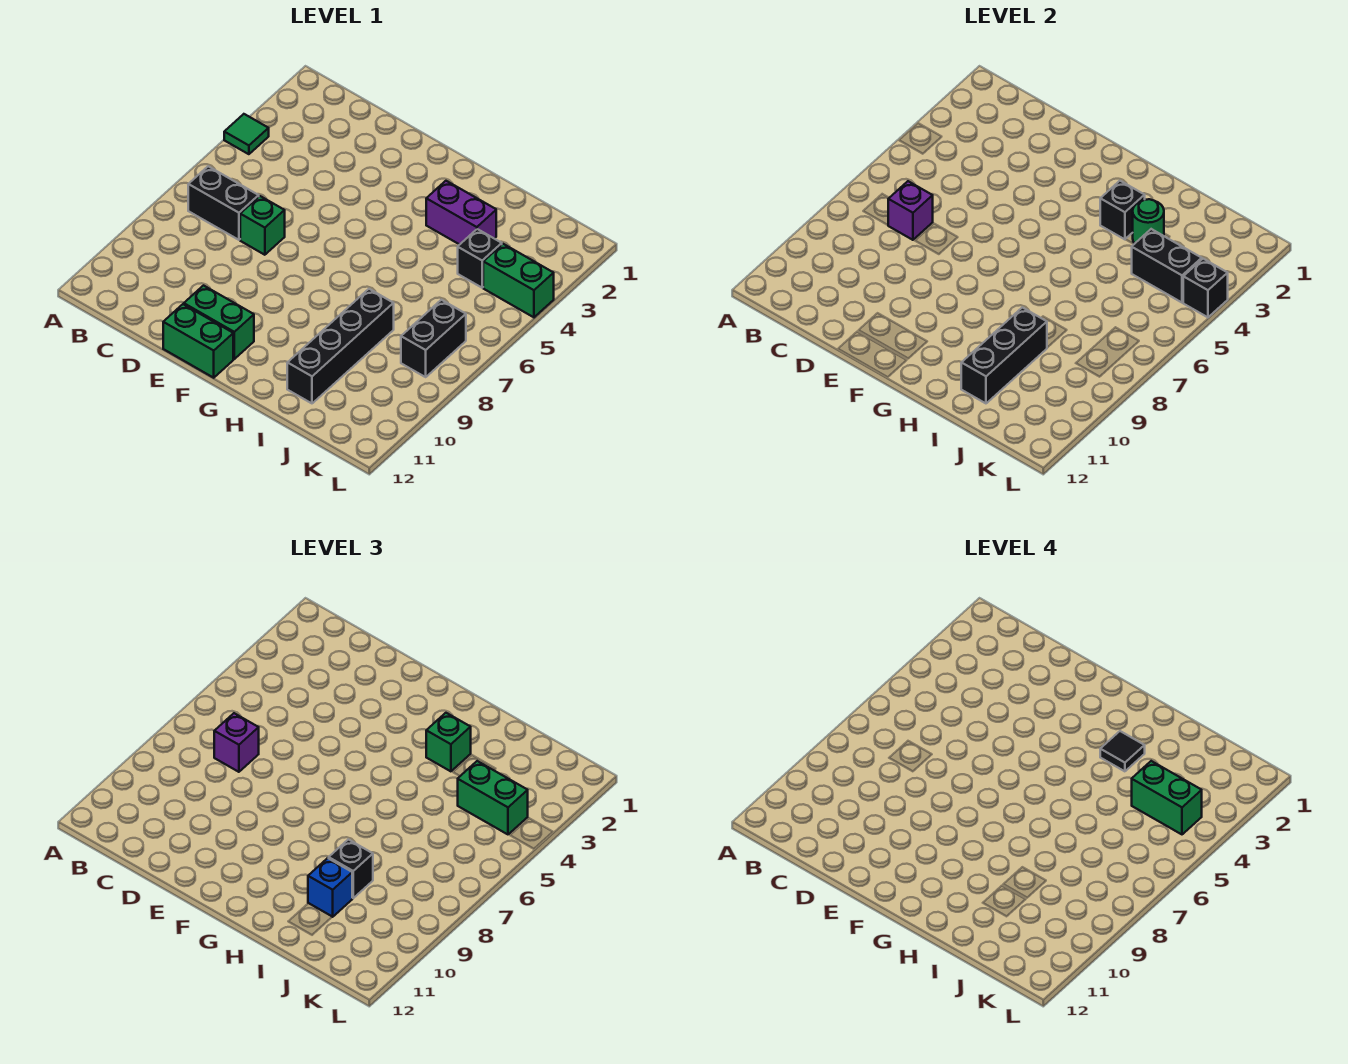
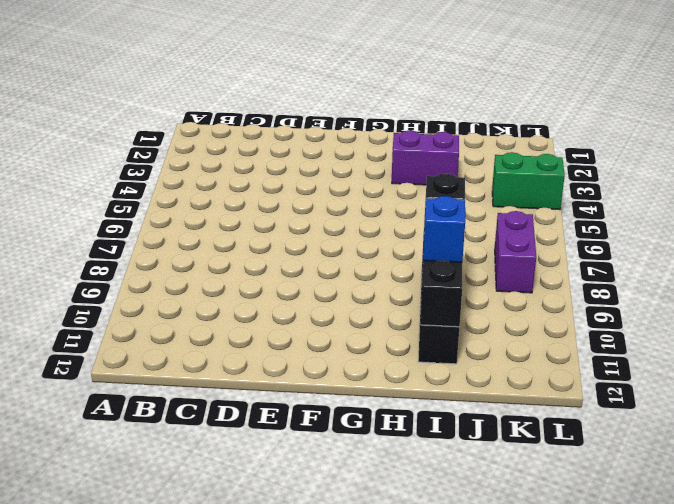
purple brick K7:K8 level 1 -> black brick K7:K8 level 1
none -> green tile A4 level 1
none -> black brick B7:C7 level 1
none -> green brick D7 level 1

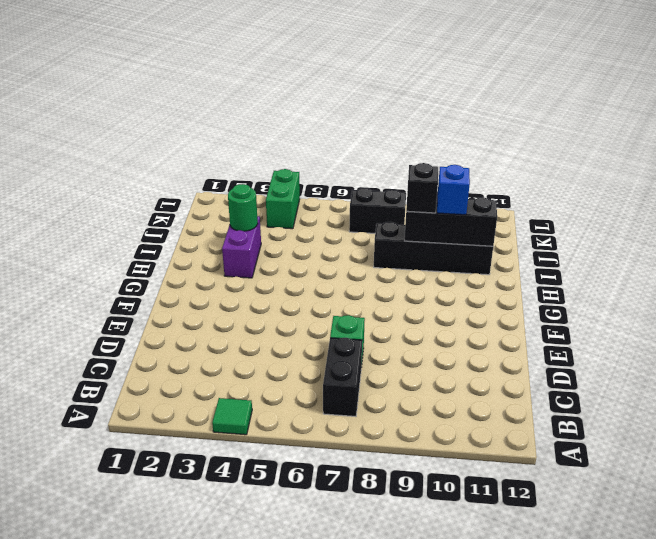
none -> green brick E11:F11 level 1
none -> green brick E12:F12 level 1
none -> black brick J4 level 1

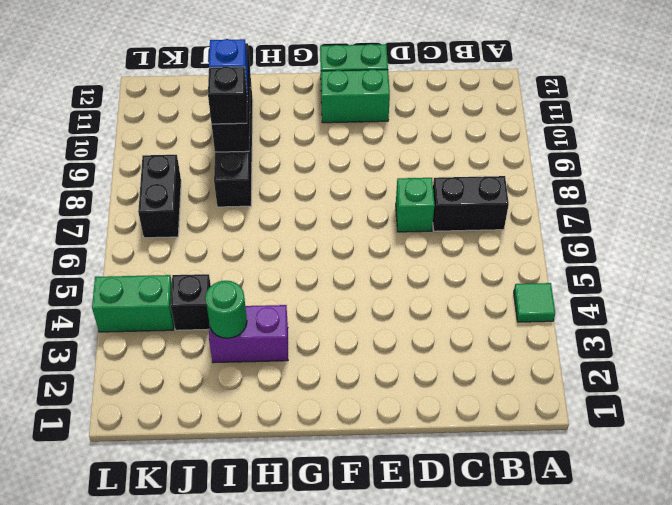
none -> purple brick C7 level 2
none -> black brick H3 level 2
none -> black brick J4:K4 level 2

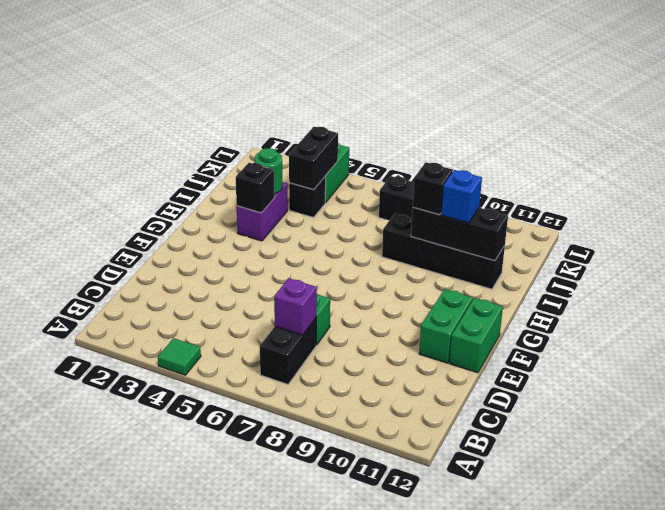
none -> black brick L4 level 2
none -> purple brick C7 level 3
none -> green brick H3 level 3

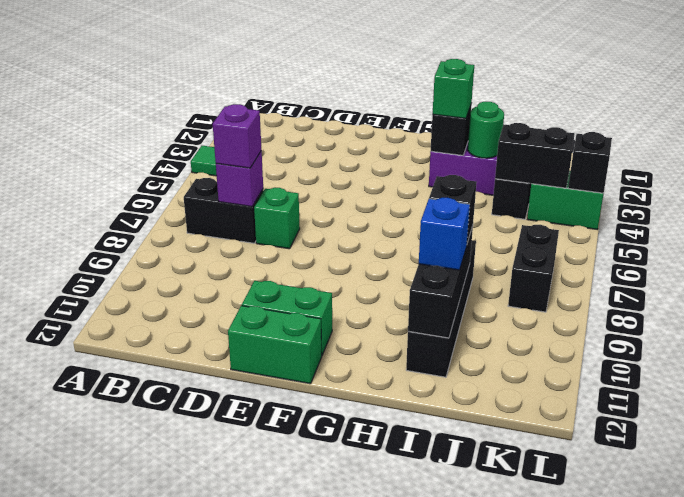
none -> green brick J4:K4 level 3
none -> black tile H3 level 4
none -> green brick J4:K4 level 4

